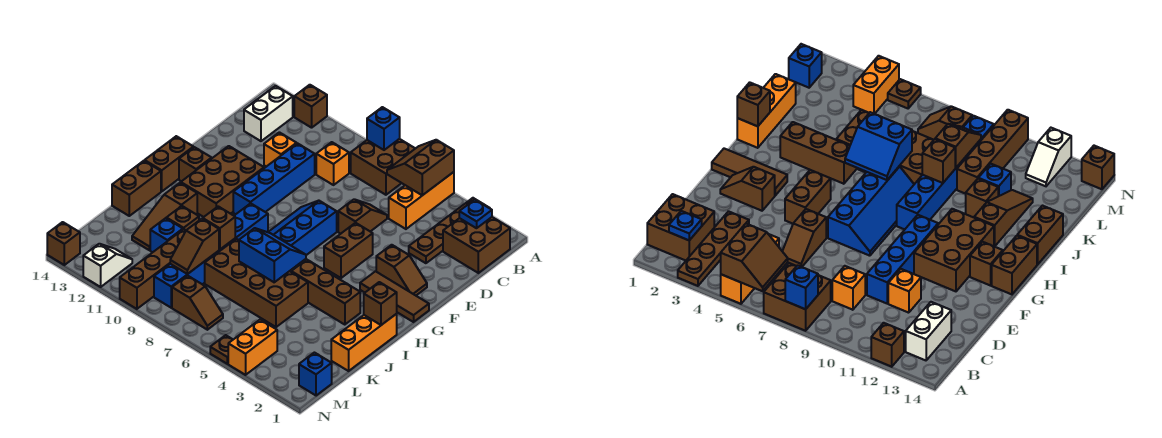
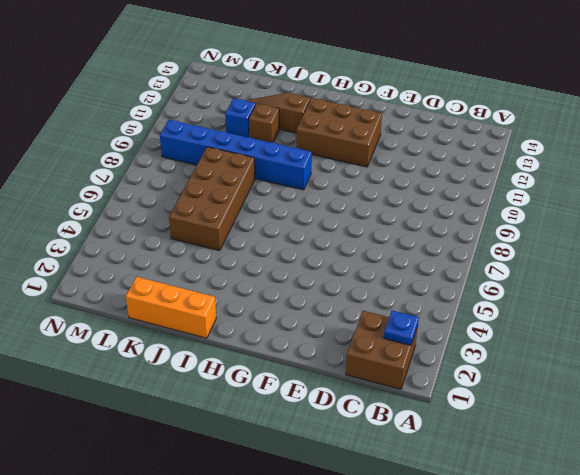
none -> brown plate A3:D3 level 1
none -> orange brick A5:C5 level 1
none -> brown brick A7:B8 level 1
none -> brown brick A12 level 1

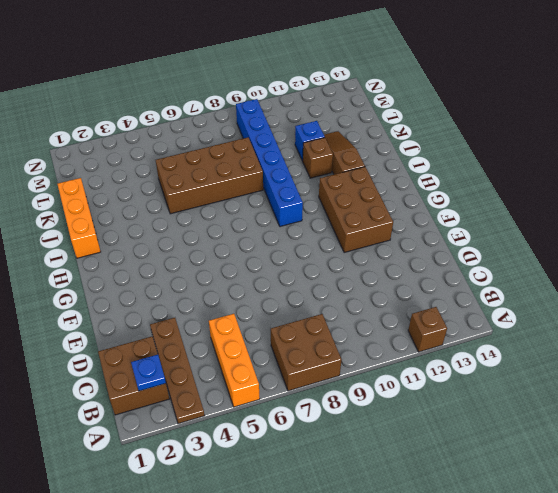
none -> white brick B13:C13 level 1
none -> orange brick C9 level 1
none -> brown slope D6:E6 level 1 top E
none -> blue brick D10:G10 level 1

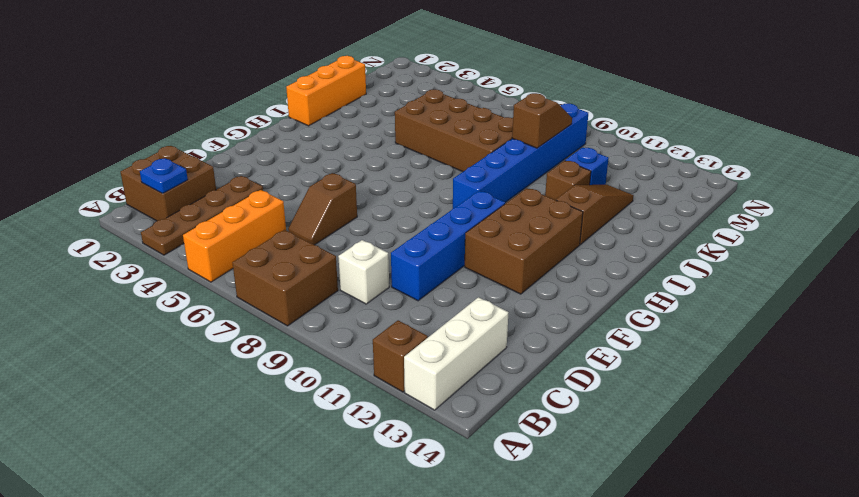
white brick A13:C13 level 1 -> white brick B13:C13 level 1
white brick C9 level 1 -> orange brick C9 level 1
none -> orange brick D11 level 1
none -> brown slope F2:F3 level 1 top 3
none -> brown brick F5:G5 level 1
none -> blue slope F7:I8 level 1 top 7

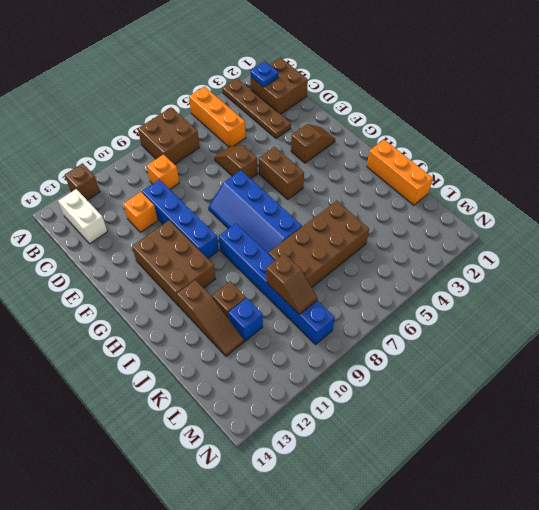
none -> brown tile G1:G3 level 1
none -> brown brick G13 level 1
none -> brown brick G14:H14 level 1
none -> brown brick I3:I5 level 1

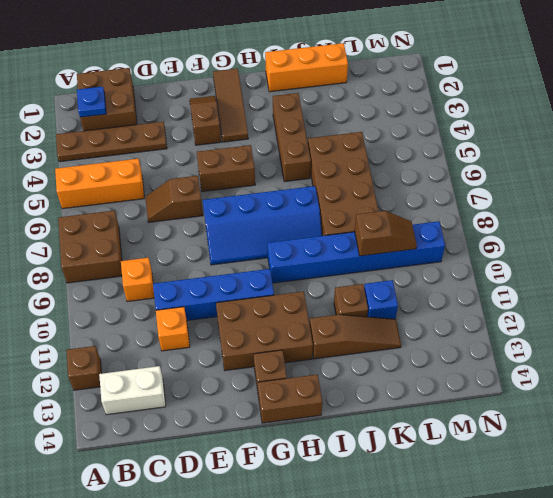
none -> brown brick I14:J14 level 1
none -> brown brick K10:N10 level 1
none -> blue brick M1 level 1
none -> orange brick M4:N4 level 1

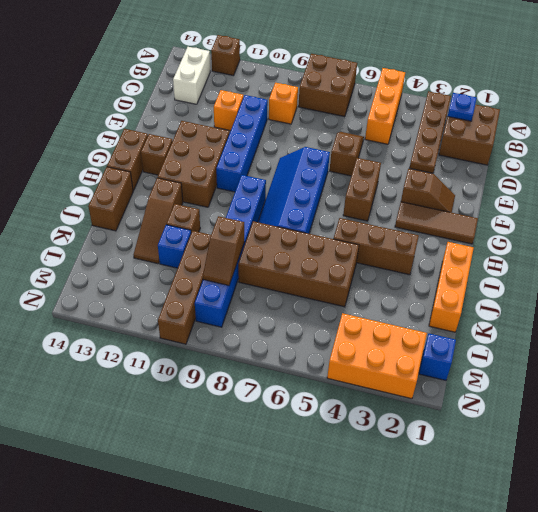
orange brick M2:N4 level 1 -> orange brick M4:N4 level 1
none -> brown slope M7:M8 level 1 top 8
none -> white slope M12:N12 level 1 top N
none -> brown plate N5 level 1
none -> brown brick N14 level 1

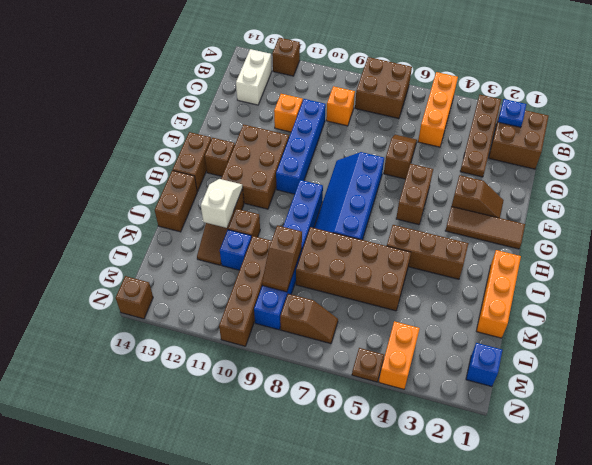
white slope I12:J12 level 2 top J -> white slope M12:N12 level 1 top N
none -> brown slope A5:B6 level 2 top 5
none -> blue brick A8 level 2
none -> brown brick I1 level 2
none -> blue slope I6:J7 level 2 top J

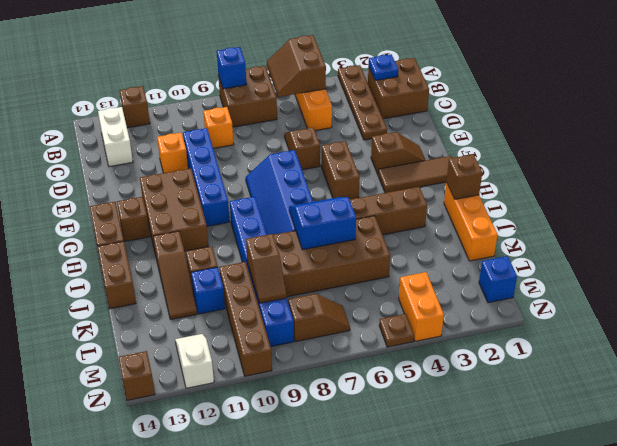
none -> brown brick J9 level 2

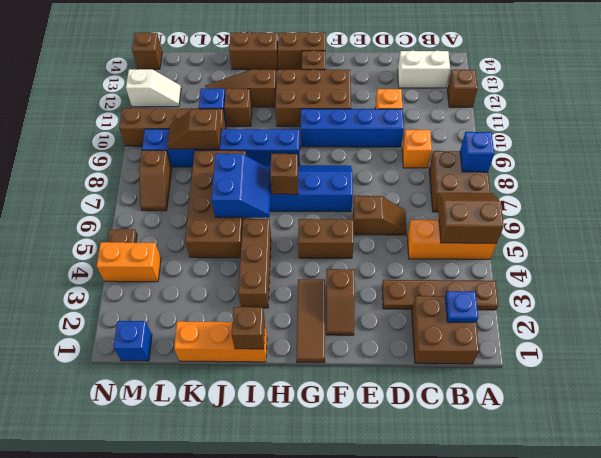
brown brick H7 level 2 -> brown brick J9 level 2

